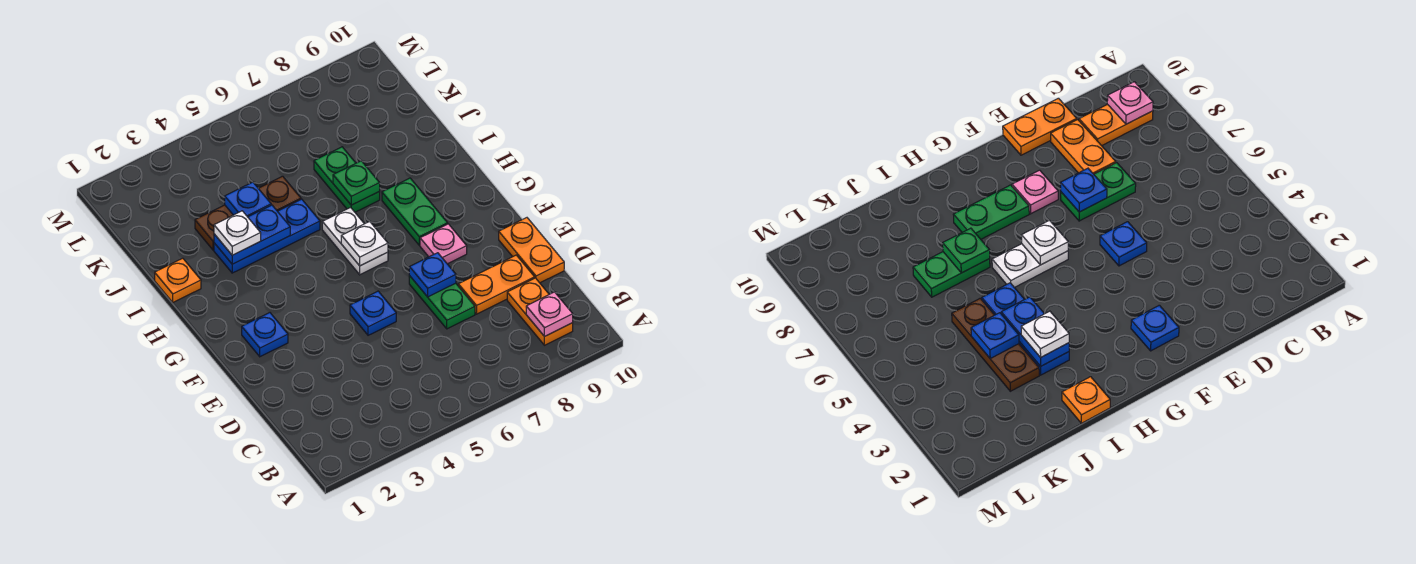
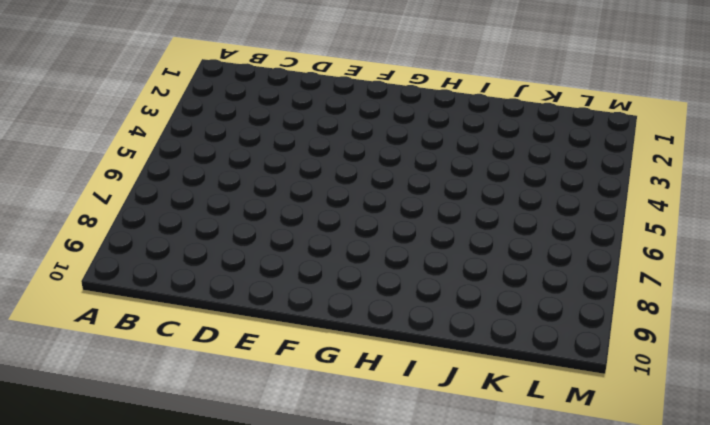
none -> orange plate B9:C9 level 1
none -> green plate D7:E7 level 1
none -> orange plate D8:D9 level 1

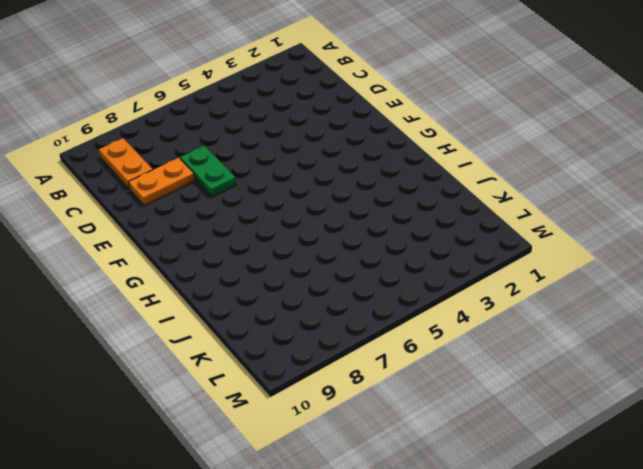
none -> orange plate D10:E10 level 1
none -> blue plate E5 level 1
none -> blue plate F2 level 1

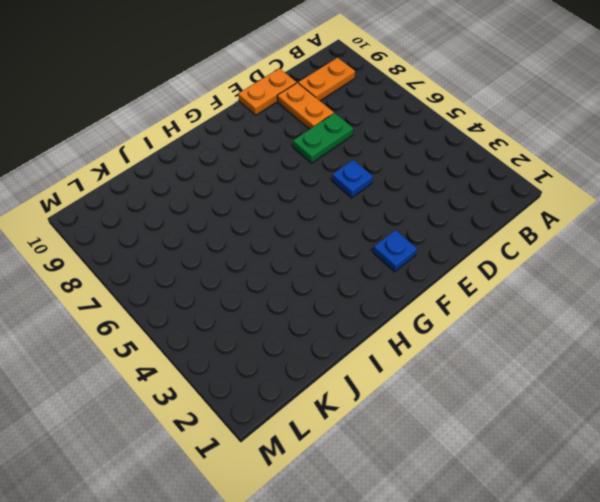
none -> pink plate F8 level 1
none -> white plate G6:H6 level 1
none -> green plate G8:H8 level 1

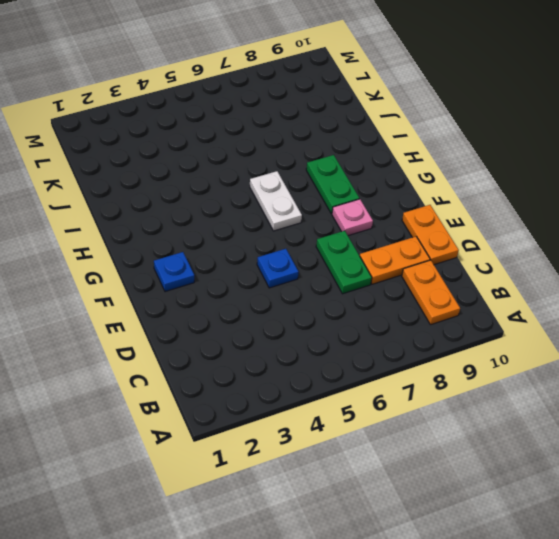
none -> orange plate I1 level 1
none -> blue plate I3:I5 level 1
none -> green plate I7:J7 level 1

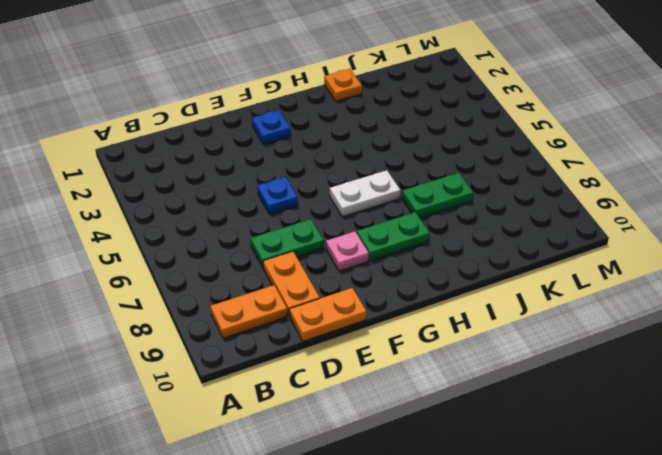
none -> blue plate I3:I5 level 1
none -> brown plate J3:J5 level 1
none -> pink plate B9 level 2

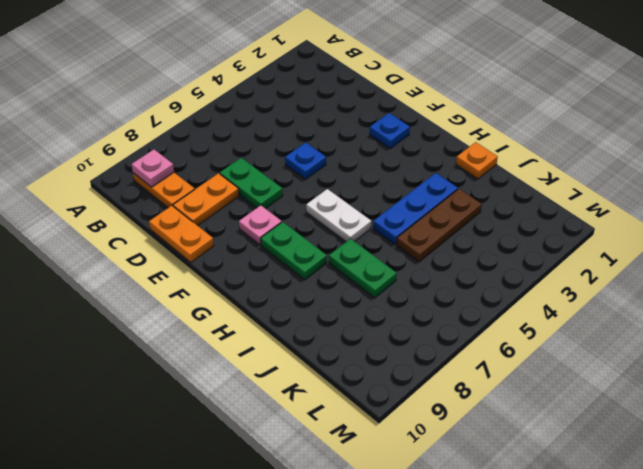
none -> blue plate E7 level 2
none -> white plate G6 level 2
none -> blue plate I3:I4 level 2

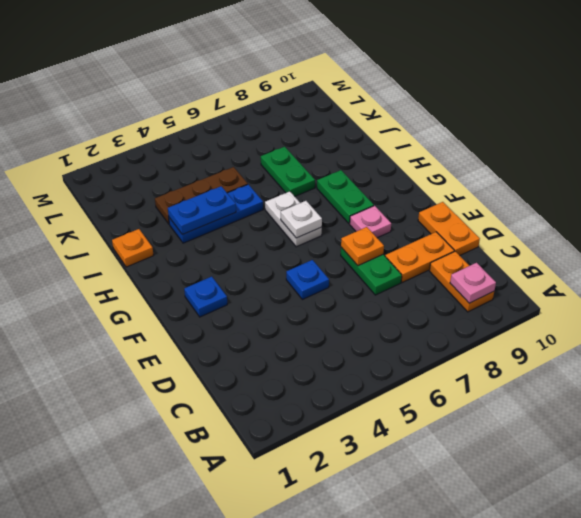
orange plate E7 level 2 -> blue plate E7 level 2
none -> green plate I7 level 2
none -> blue plate J4 level 2
none -> white plate I3 level 3

